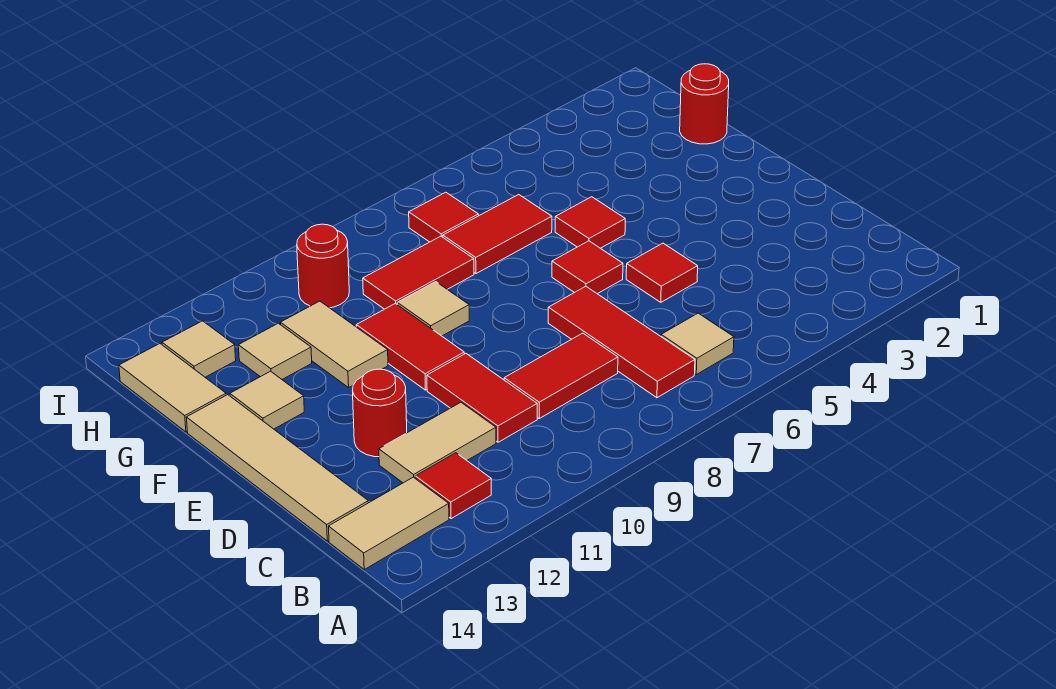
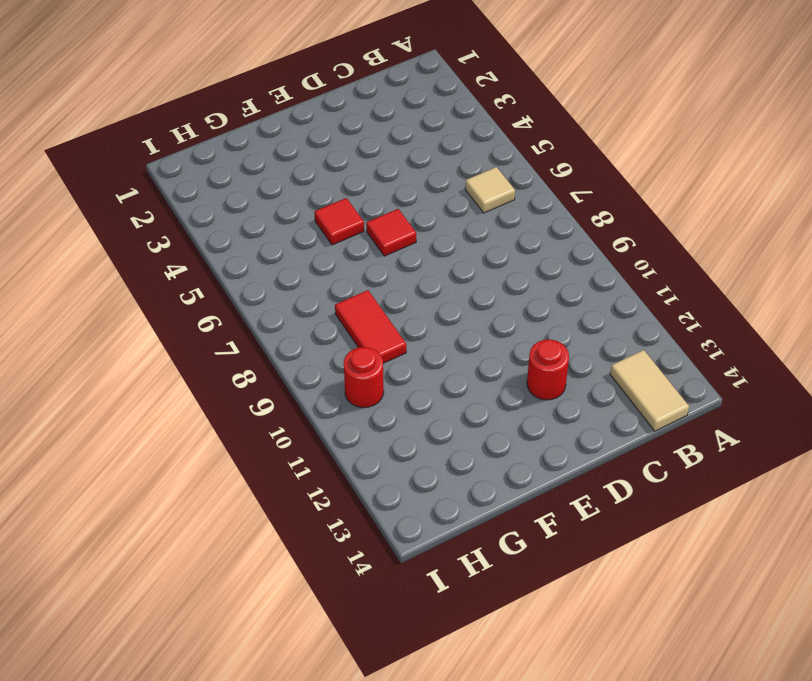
none -> red tile B7:D7 level 1
none -> red tile B12 level 1
none -> red tile C8:C9 level 1

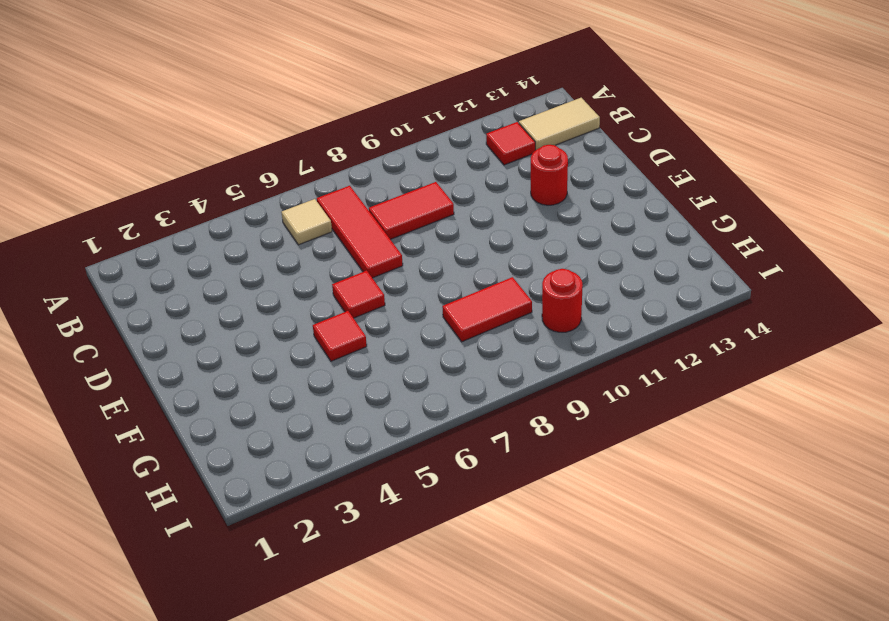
none -> red tile C10:D10 level 1
none -> tan tile C11:C12 level 1
none -> tan tile C14:F14 level 1

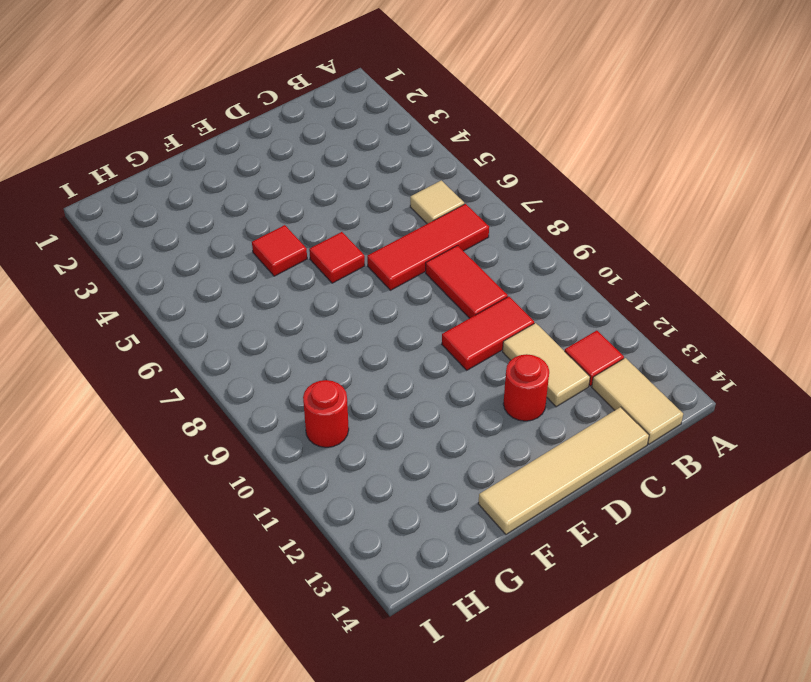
none -> red tile D5 level 1
none -> red tile E10:F10 level 1
none -> tan tile F9 level 1

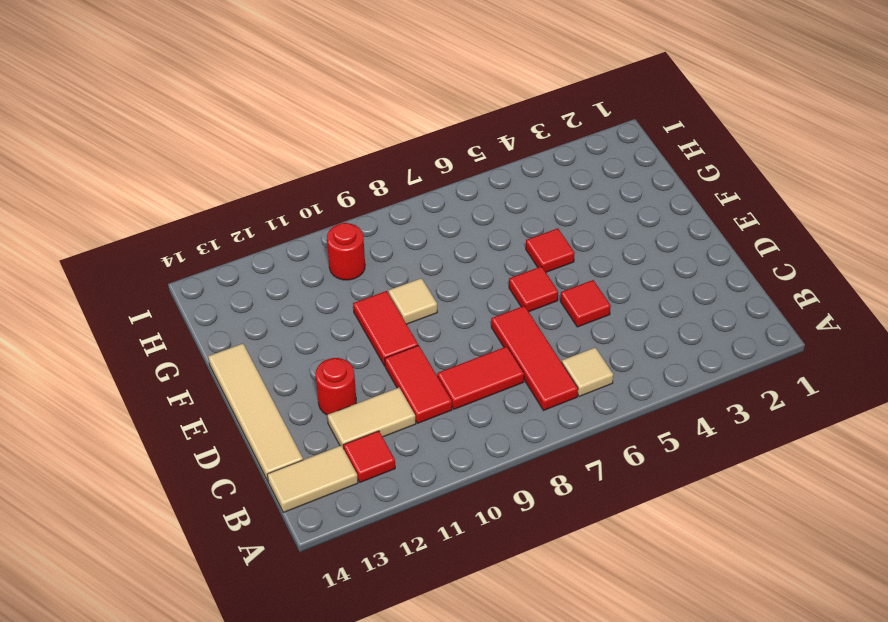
none -> tan tile F11:G11 level 1
none -> tan tile F13 level 1
none -> red round brick G1 level 1

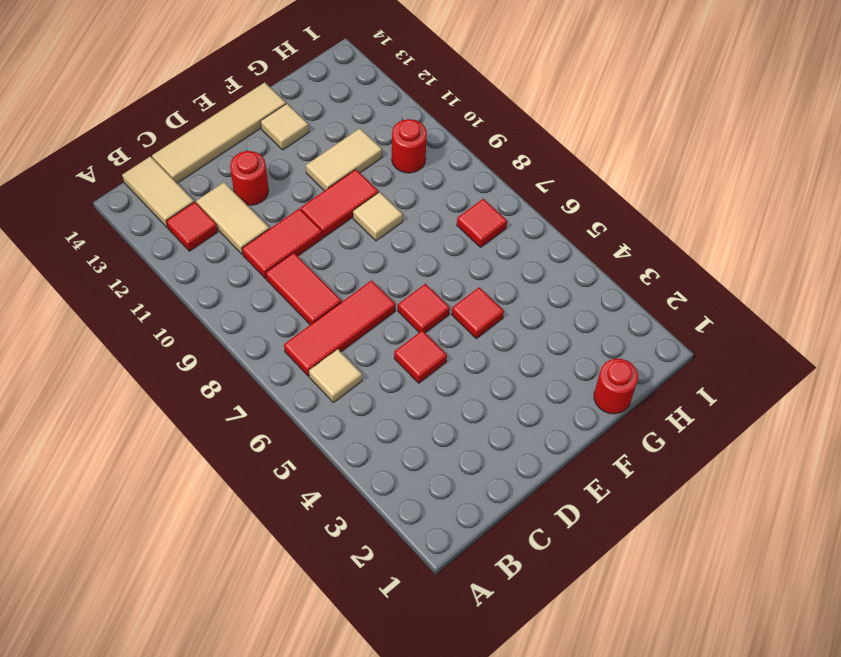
none -> red tile G6:G7 level 1
none -> red tile G8:G9 level 1
none -> tan tile G12 level 1

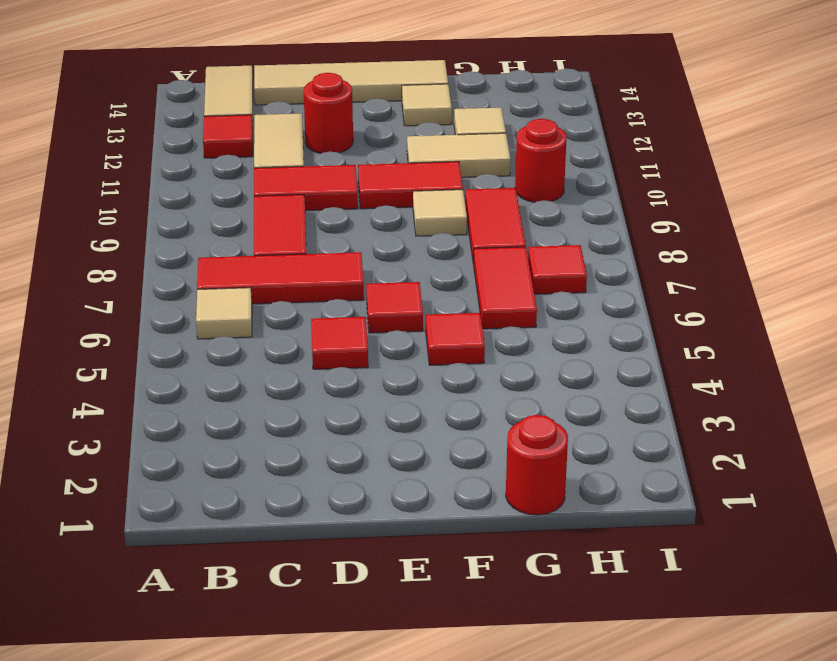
none -> tan tile G14:H14 level 1
none -> tan tile H13 level 1

